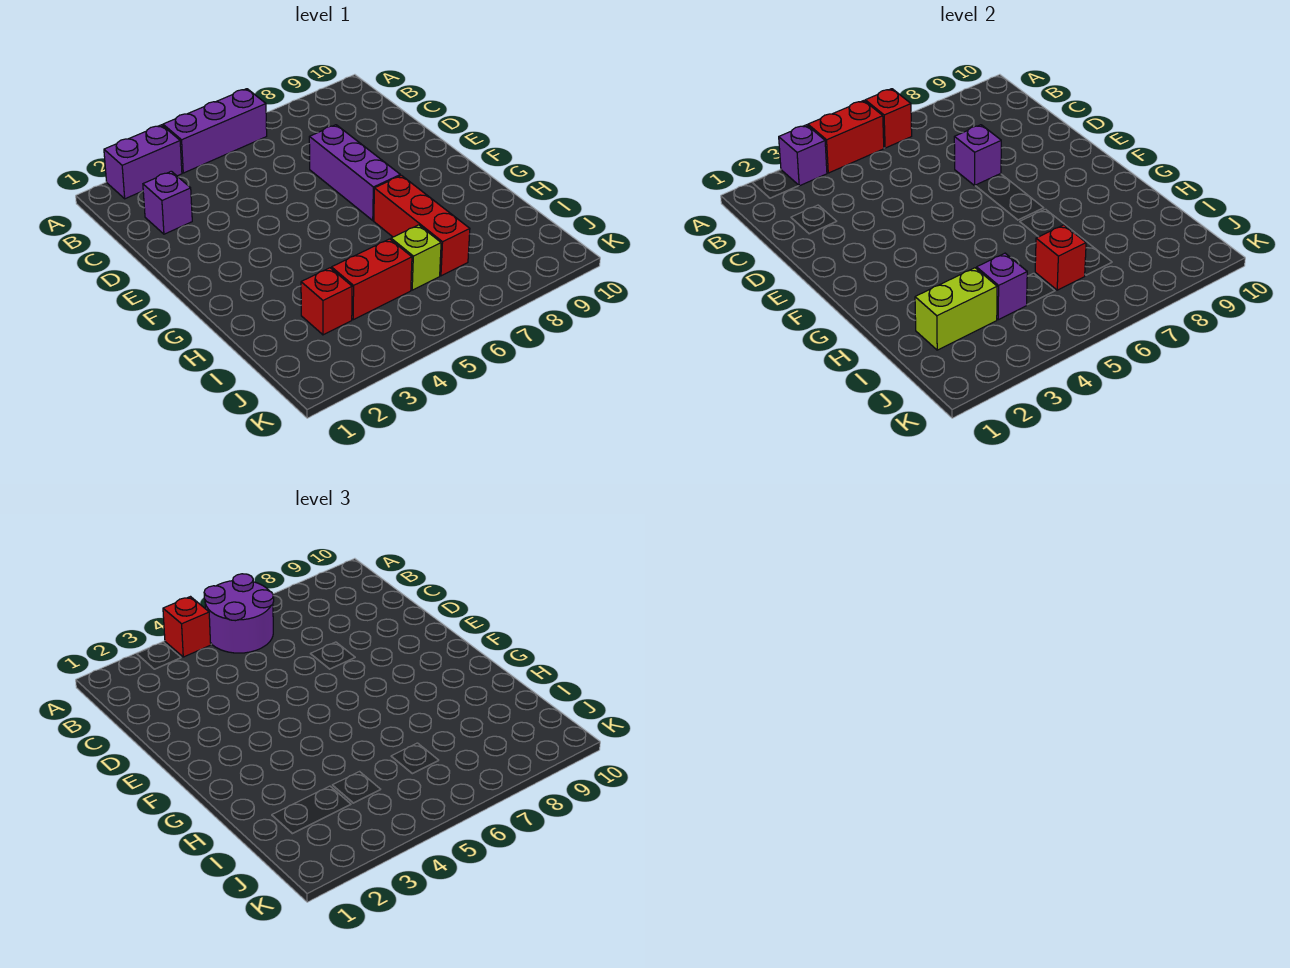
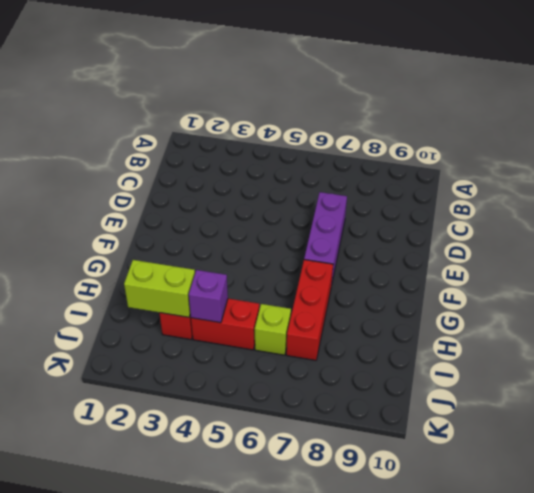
none -> purple brick A2:A3 level 1
none -> purple brick A4:A6 level 1
none -> purple brick C2 level 1

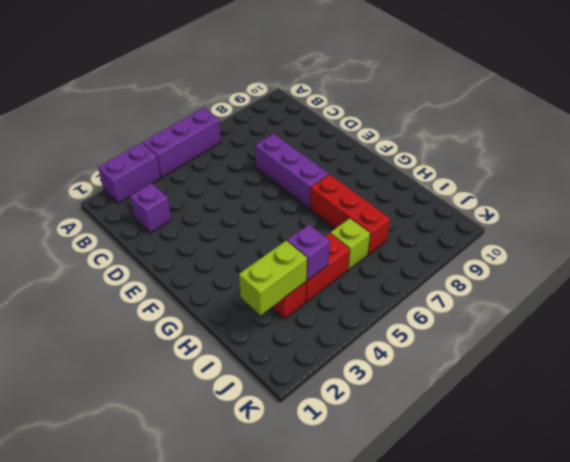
none -> purple brick A3 level 2
none -> red brick A4:A5 level 2
none -> red brick A6 level 2

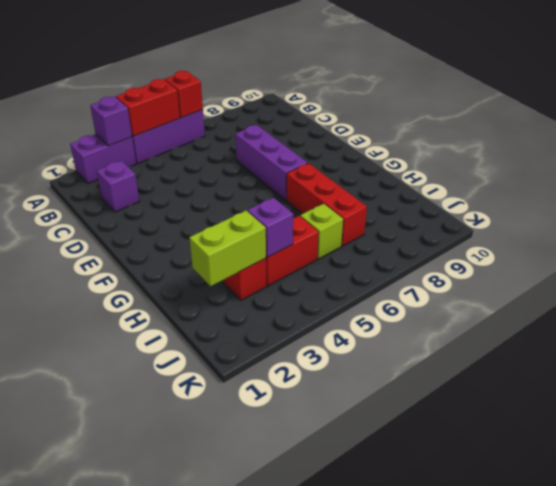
none -> purple brick D7 level 2
none -> red brick I6 level 2
none -> red brick A4 level 3

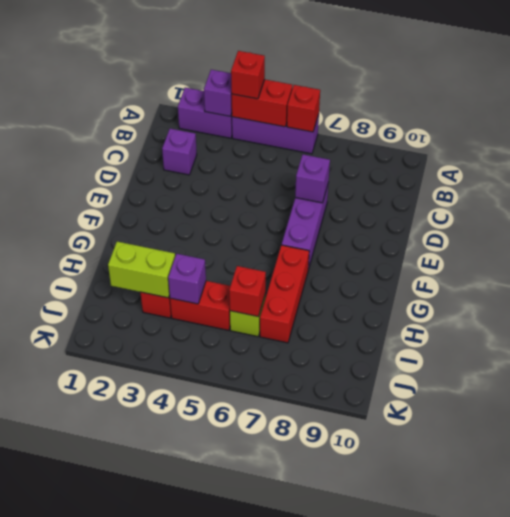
none -> purple round brick A5:B6 level 3

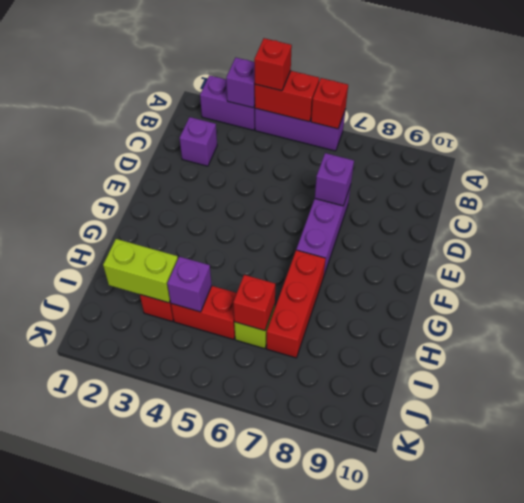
none -> purple round brick A5:B6 level 3

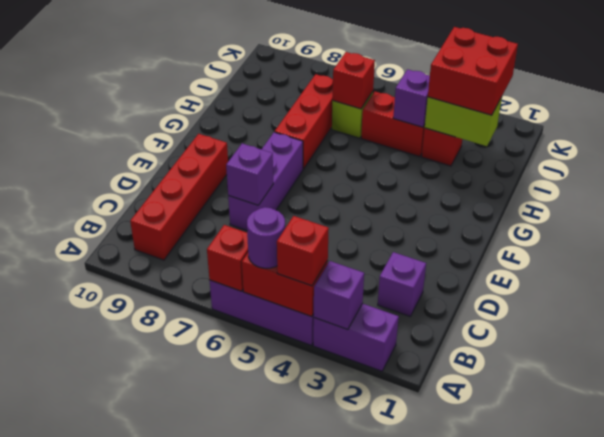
purple round brick A5 level 3 -> purple round brick A5:B6 level 3
red brick B9:E9 level 1 -> none
red brick I2:J3 level 3 -> none

